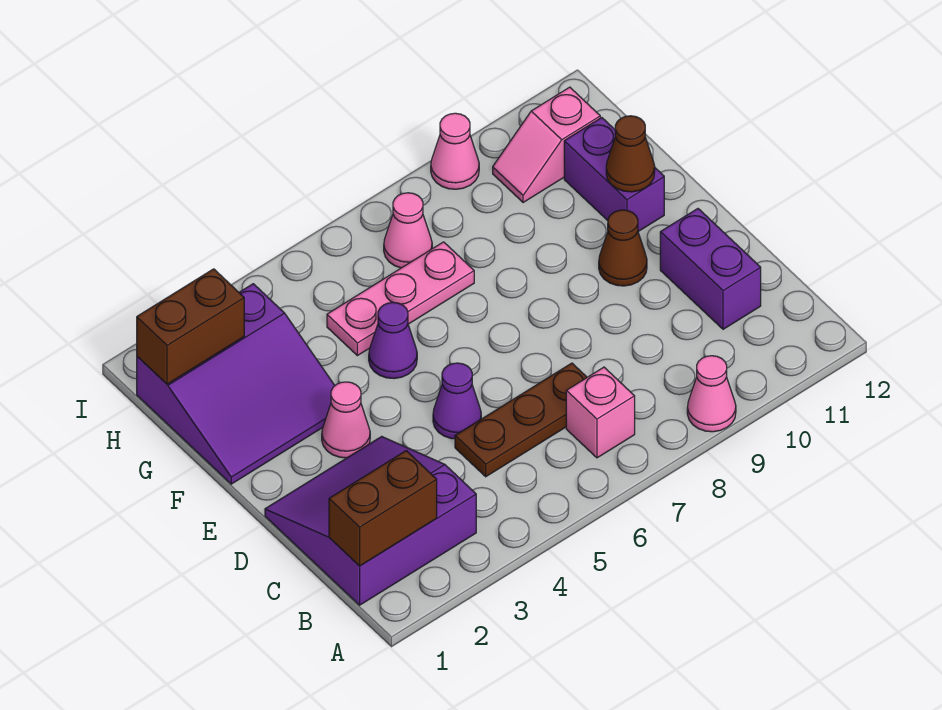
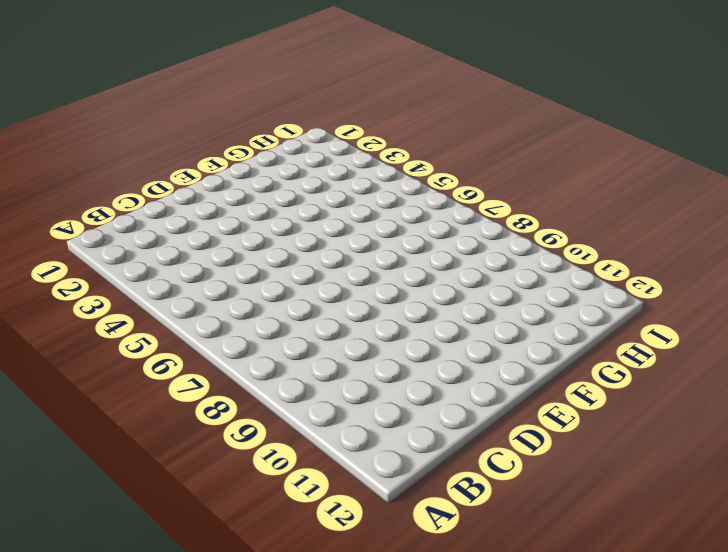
none -> pink cone A9 level 1
none -> purple slope B1:D3 level 1 top B
none -> pink brick B7 level 1

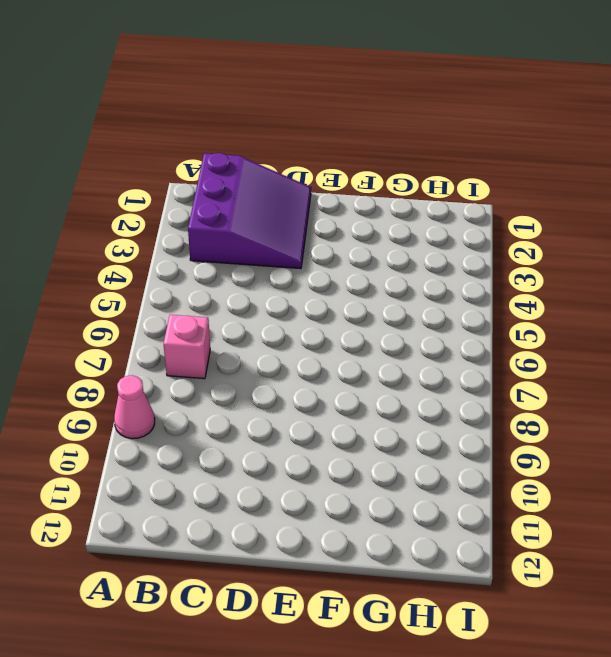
none -> brown plate C5:C7 level 1
none -> purple brick C11:D11 level 1
none -> purple cone D5 level 1

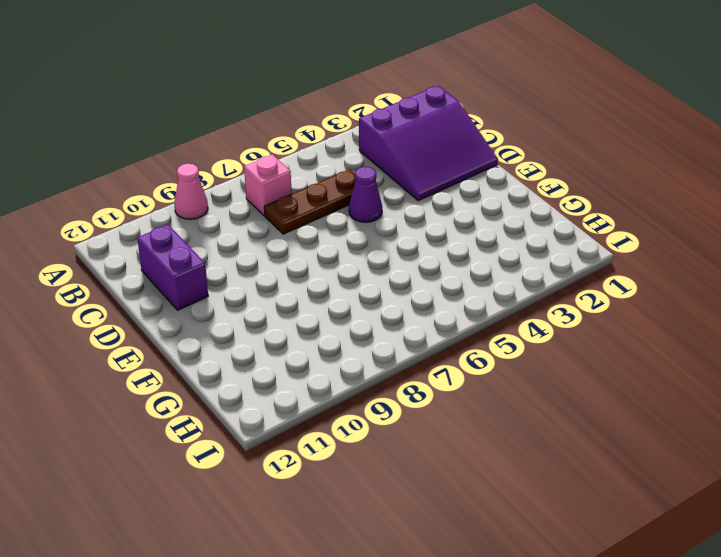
none -> pink cone E3 level 1
none -> brown cone E10 level 1
none -> purple slope F1:H3 level 1 top H

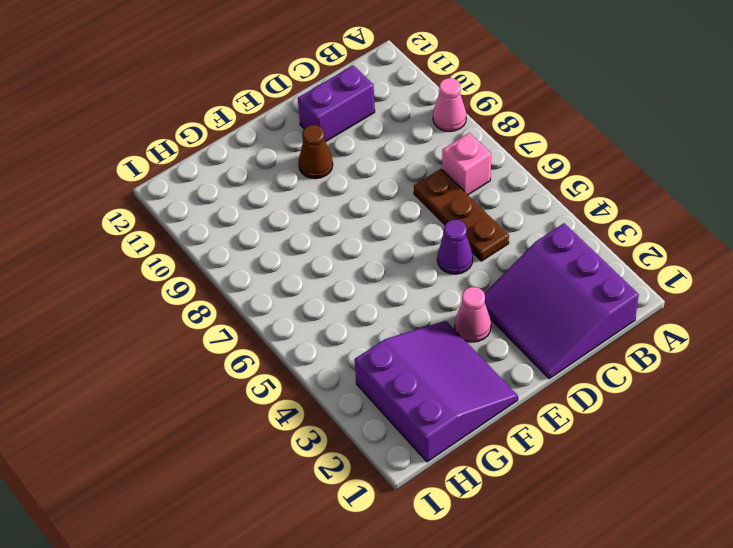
none -> purple cone F5 level 1
none -> purple brick F11:G11 level 1
none -> pink plate G5:G7 level 1

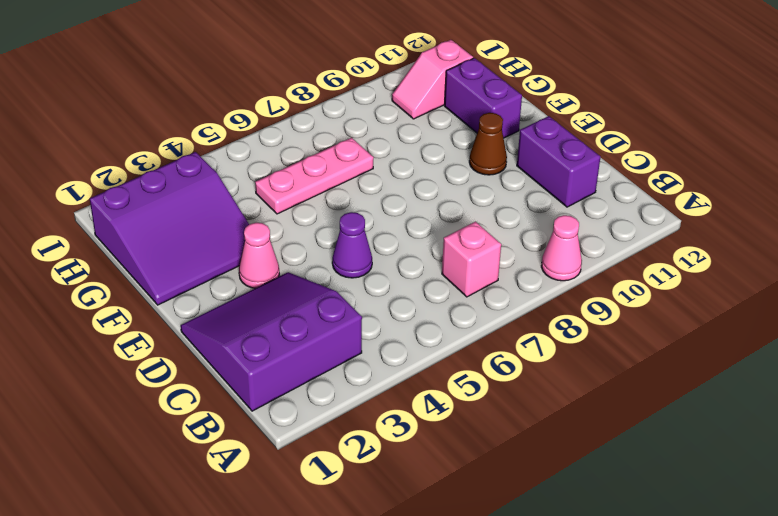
none -> brown plate C5:C7 level 1
none -> purple cone F5 level 1
none -> pink cone H7 level 1

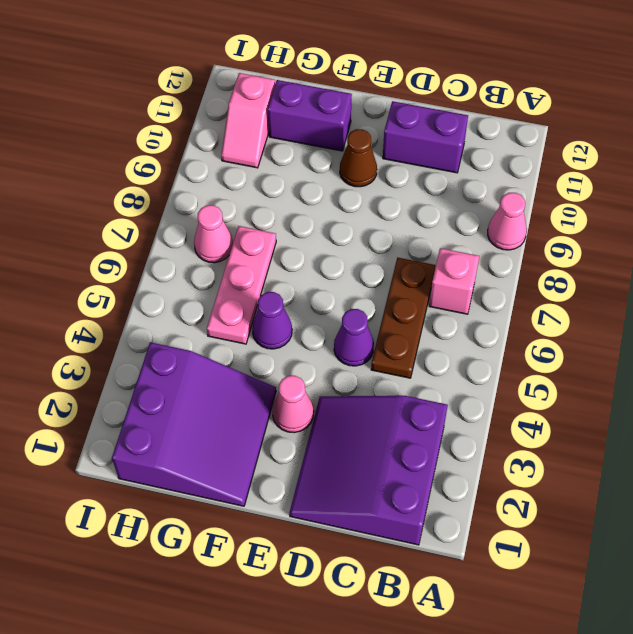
none -> pink cone I9 level 1
none -> brown brick B1:B2 level 2
none -> brown cone F11 level 2

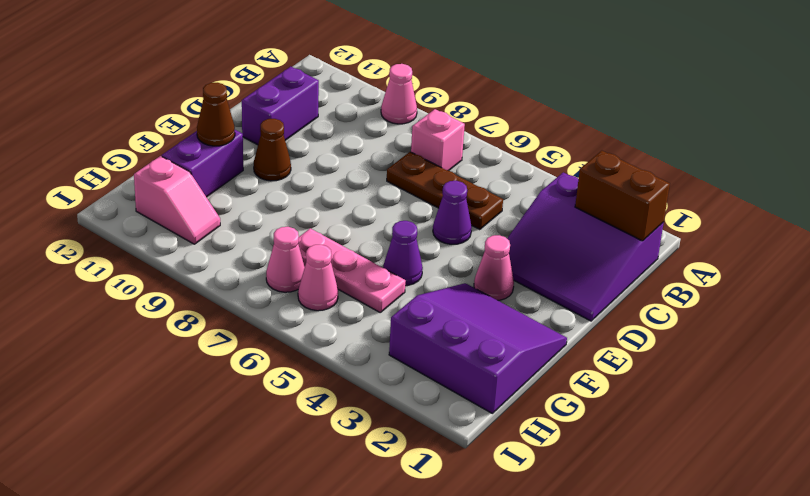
pink cone H6 level 1 -> pink cone I9 level 1
none -> brown brick H1:H2 level 2

